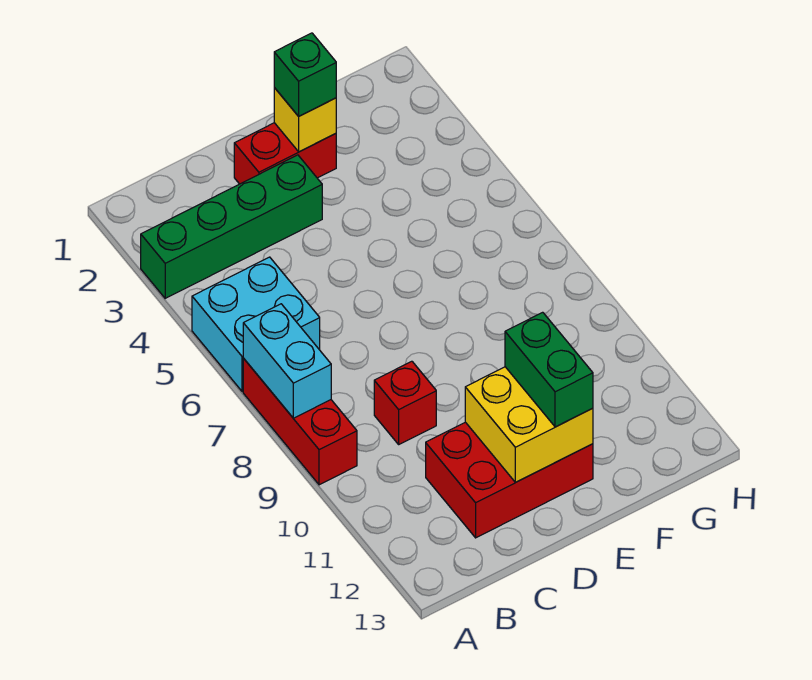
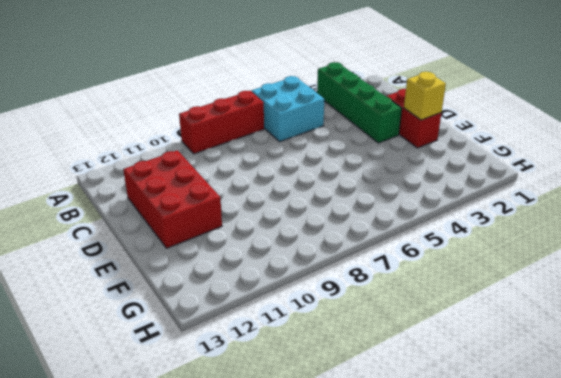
none -> red brick C9 level 1
none -> cyan brick A7:A8 level 2

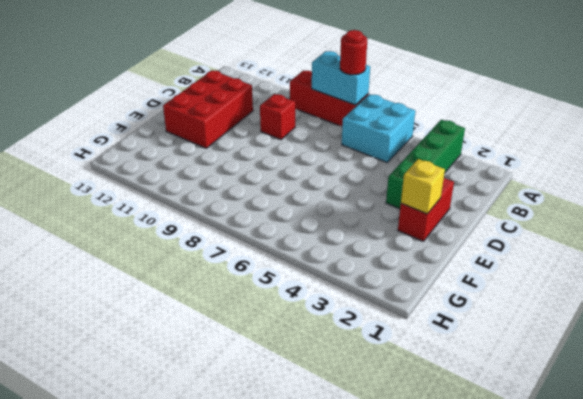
red round brick A7 level 3 -> none
none -> yellow brick D11:E12 level 2
none -> green brick E2 level 3

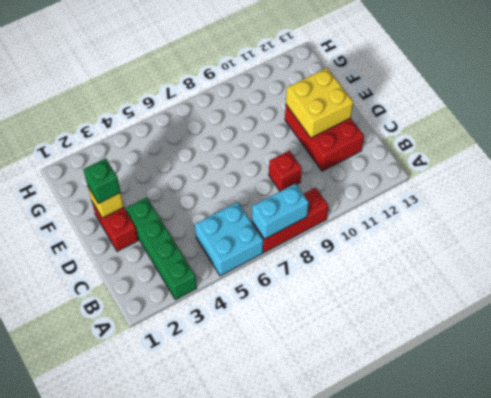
none -> green brick E11:E12 level 3

